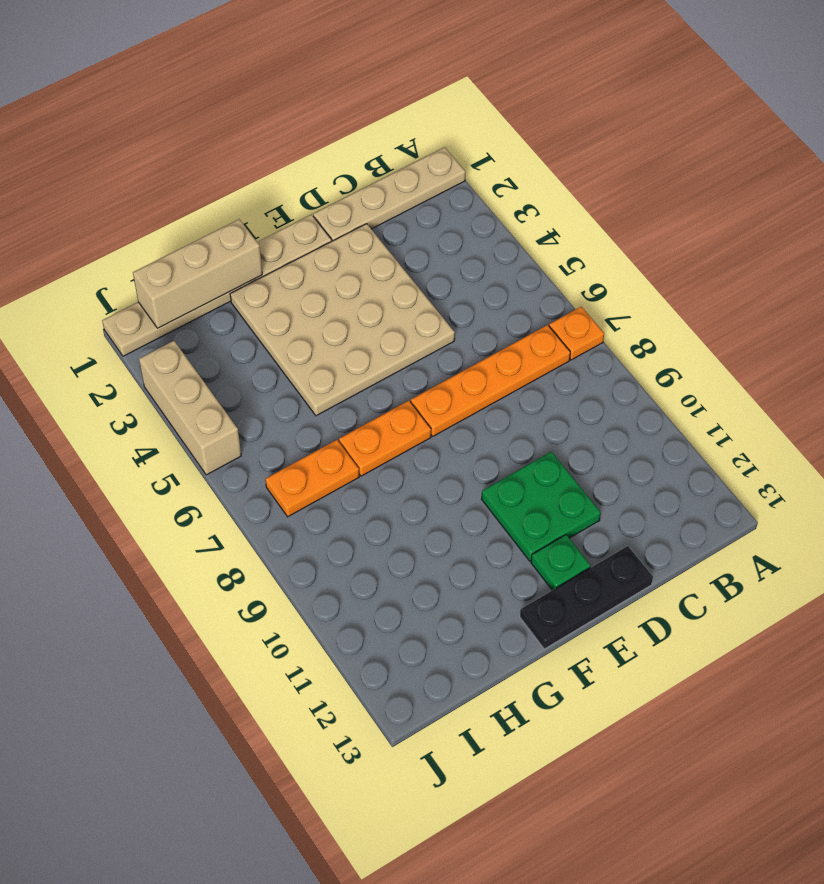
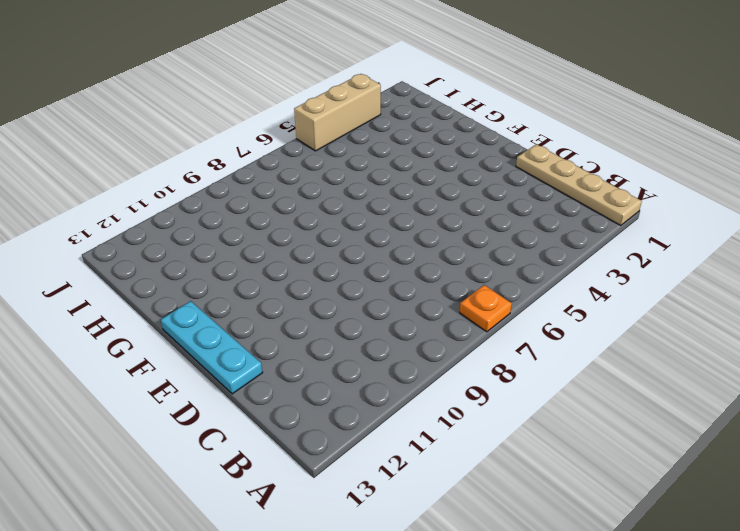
cyan plate D13:F13 level 1 -> black plate D13:F13 level 1
none -> orange plate B7:E7 level 1
none -> tan plate D2:G5 level 1
none -> green plate D10:E11 level 1

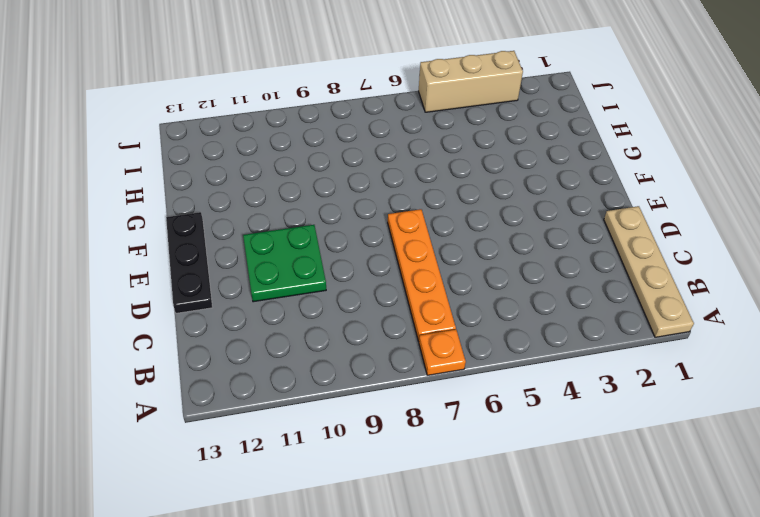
none -> tan plate D2:G5 level 1
none -> tan plate E1:J1 level 1
none -> green plate E12 level 1

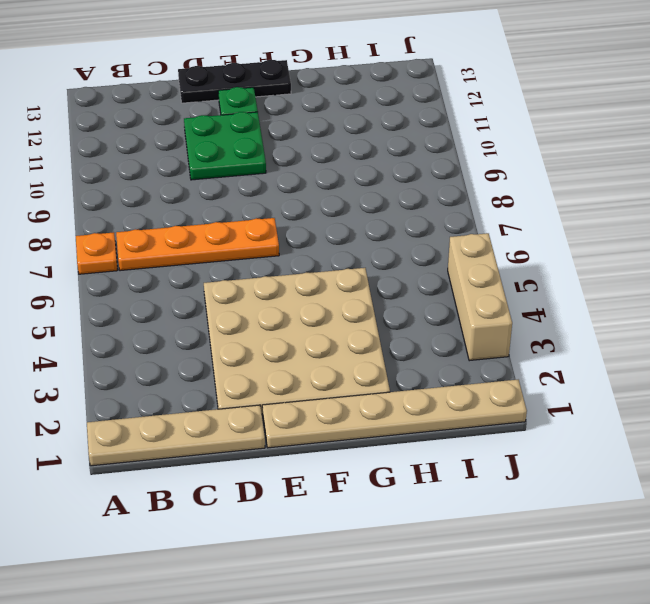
none -> orange plate F7:G7 level 1
none -> orange plate H7:I7 level 1
none -> tan brick G1:I1 level 2

